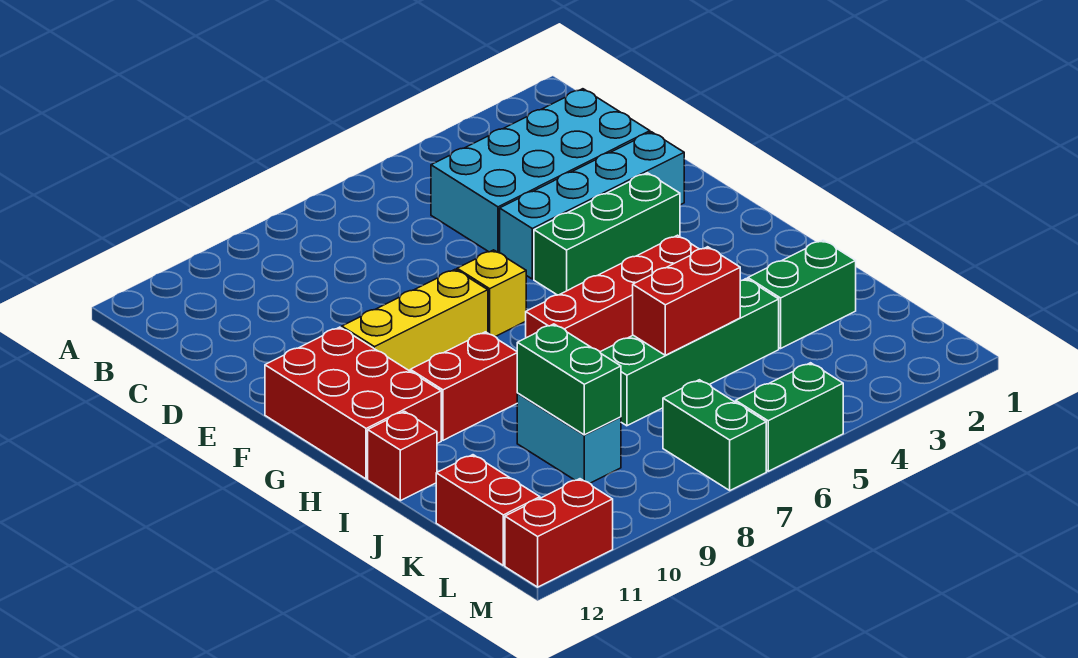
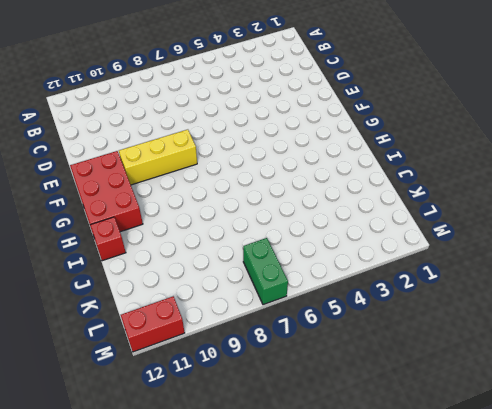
none -> cyan brick C2:D5 level 1
none -> cyan brick E2:E5 level 1
none -> green brick F3:F5 level 1

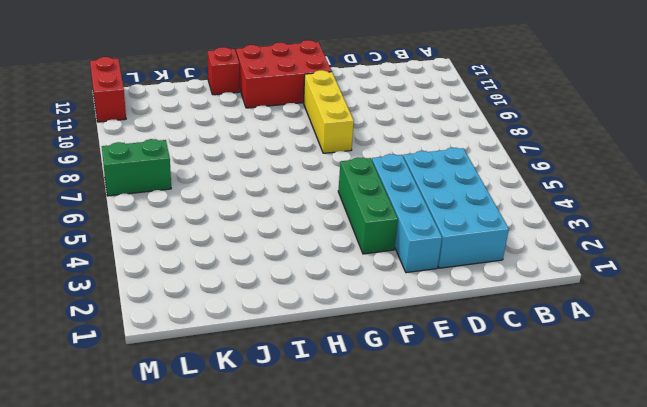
none -> yellow brick F7 level 1
none -> red brick H4:H7 level 1
none -> red brick H9:H10 level 1

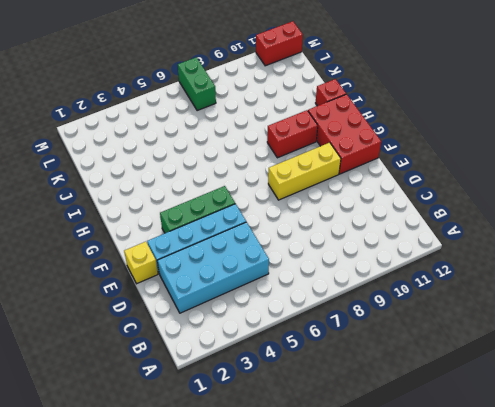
yellow brick E1 level 1 -> yellow brick F7 level 1
none -> red brick H4:H7 level 1
none -> green brick J2:J3 level 1
none -> green brick J4:J7 level 1

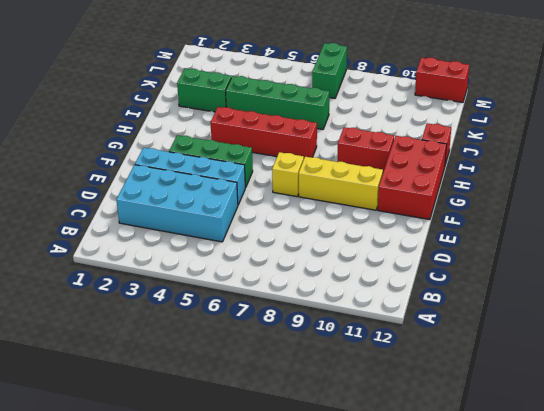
none -> cyan brick J9:K9 level 1
none -> red brick K12:L12 level 1
none -> green brick M5:M6 level 1

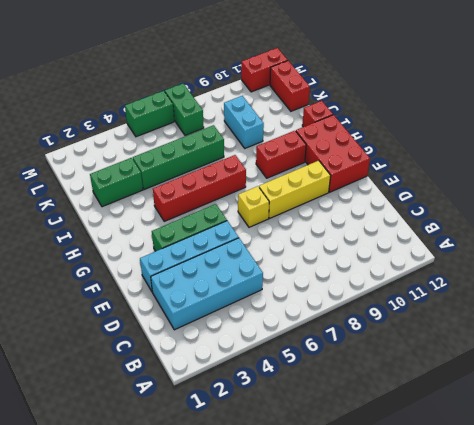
none -> red brick J5:J6 level 2
none -> green brick J9:K9 level 2

